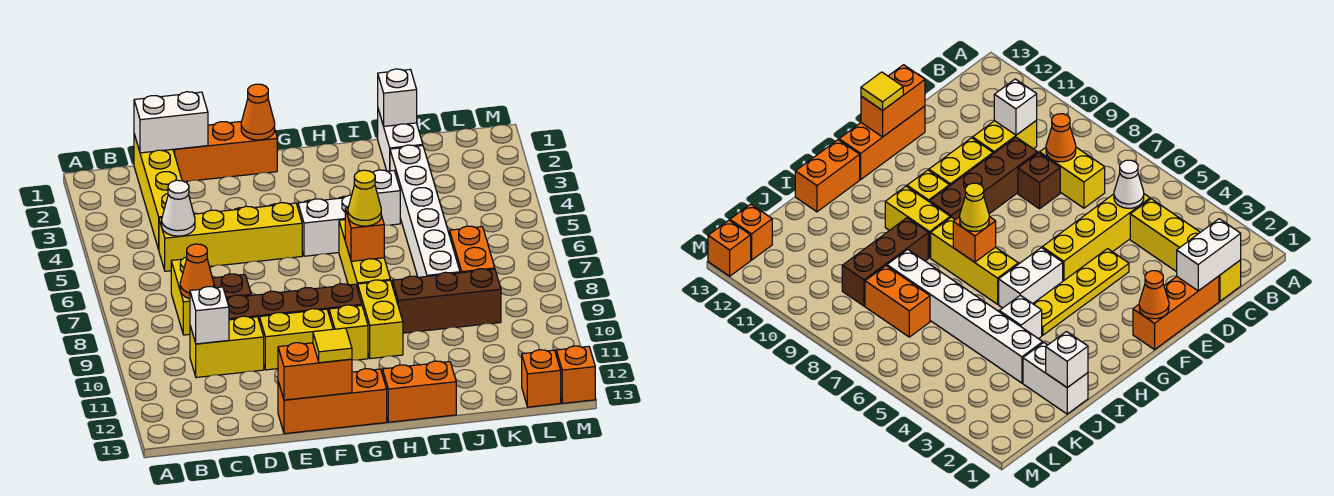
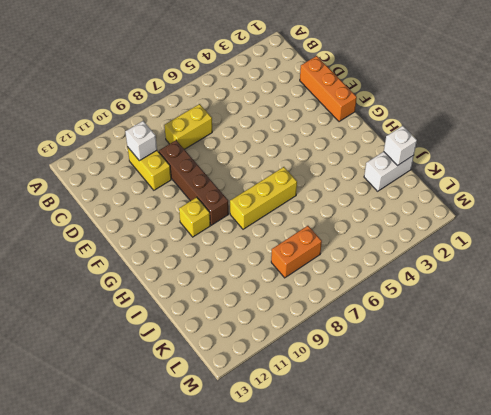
none -> yellow brick C1:C4 level 1
none -> yellow brick C5:F5 level 1
none -> brown brick D8 level 1
none -> yellow plate E4:H4 level 1

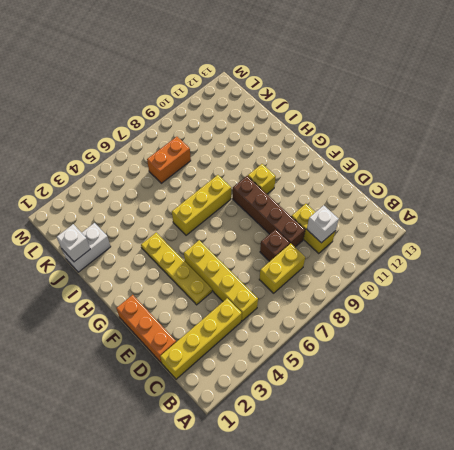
none -> yellow brick E10:F10 level 1
none -> orange brick E13:G13 level 1
none -> white brick G5:H5 level 1
none -> yellow brick H9:H10 level 1

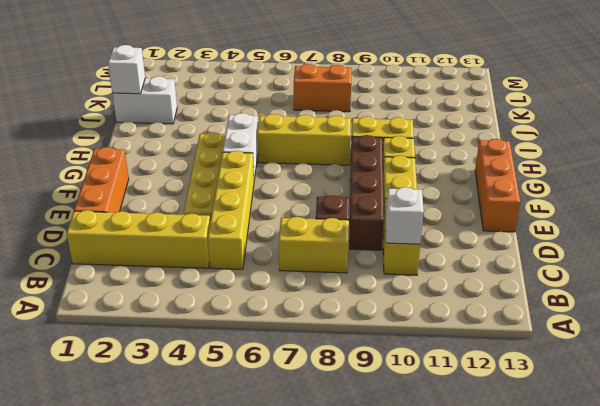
none -> orange brick H13:I13 level 1
none -> white brick I4 level 1
none -> brown brick I9:K9 level 1
none -> white brick J3:J8 level 1

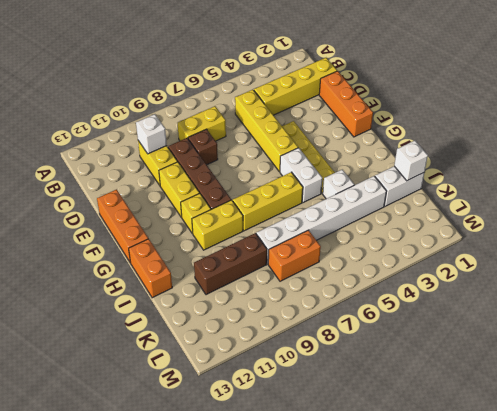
brown brick J9:J11 level 1 -> brown brick I9:K9 level 1
none -> orange brick L13 level 1
none -> orange brick M13 level 1
none -> white brick C1:D1 level 2
none -> white cone C5 level 2

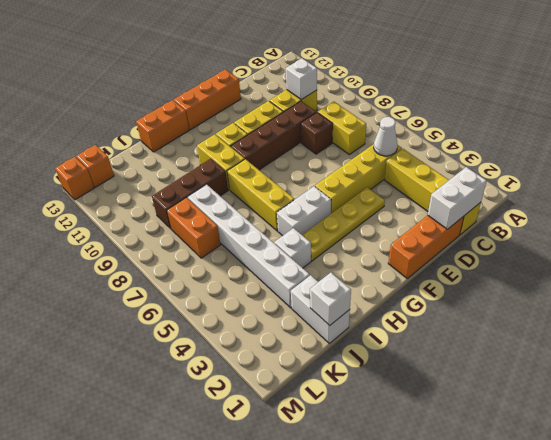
none -> orange cone C8 level 2
none -> orange brick E13:F13 level 2
none -> orange cone F1 level 2
none -> orange brick H7 level 2

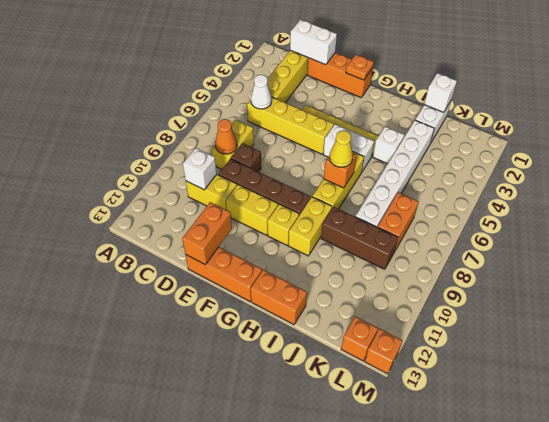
orange brick E12:E13 level 2 -> orange brick E13:F13 level 2
orange plate F1 level 2 -> orange cone F1 level 2
none -> yellow tile F13 level 3

